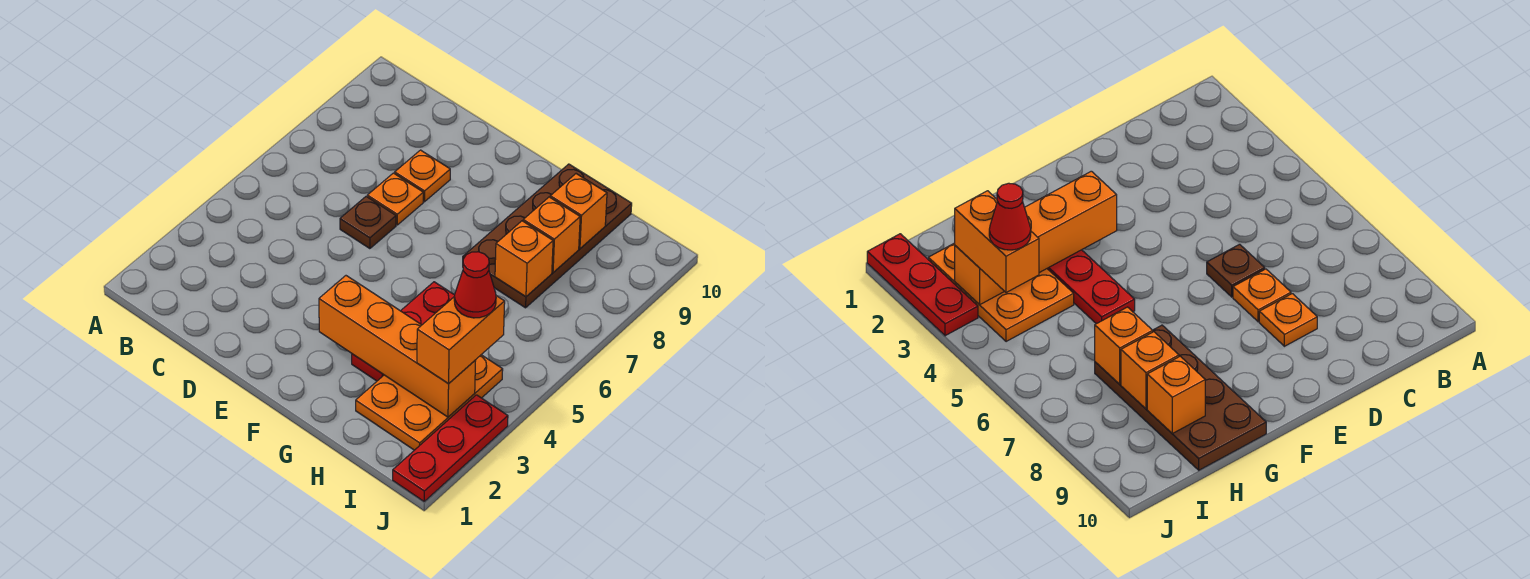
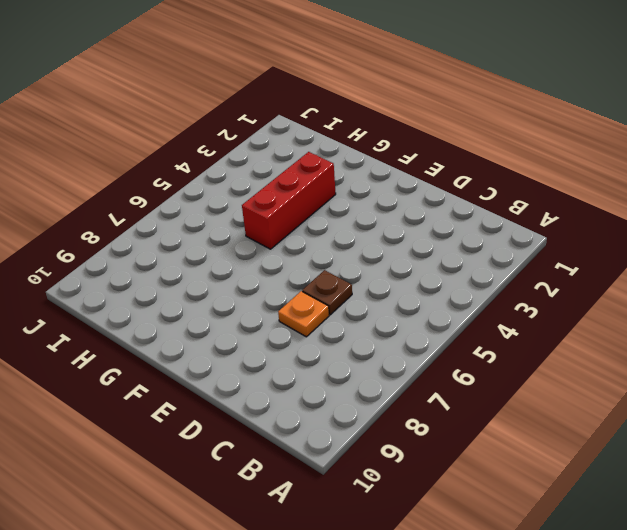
red brick G3:G5 level 1 -> red plate G3:G5 level 1
none -> orange plate D8 level 1
none -> brown plate G7:H10 level 1
none -> orange plate H2:I4 level 1

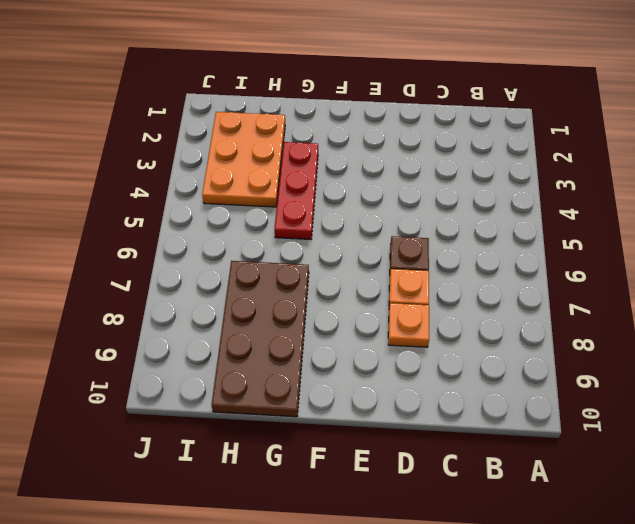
none -> red plate J1:J3 level 1
none -> orange brick F3:I3 level 2
none -> orange brick H7 level 2

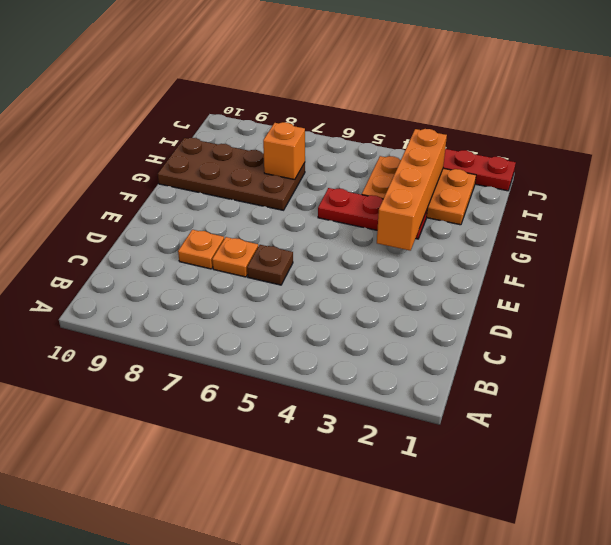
none -> orange brick H8 level 2
none -> orange brick H9 level 2
none -> orange brick I3:I4 level 3

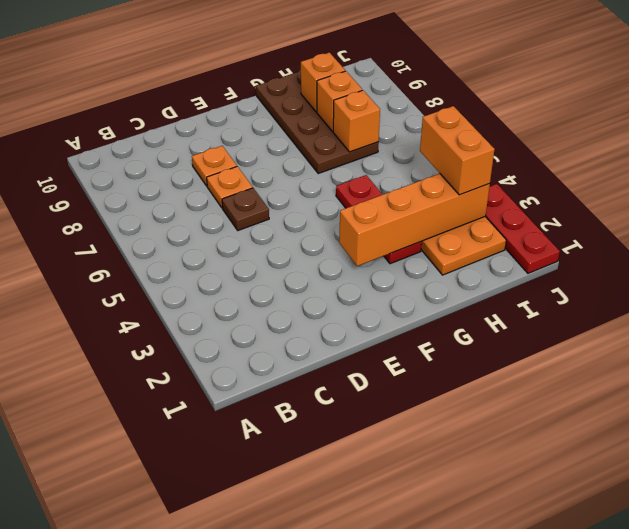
none -> red cone I4 level 4

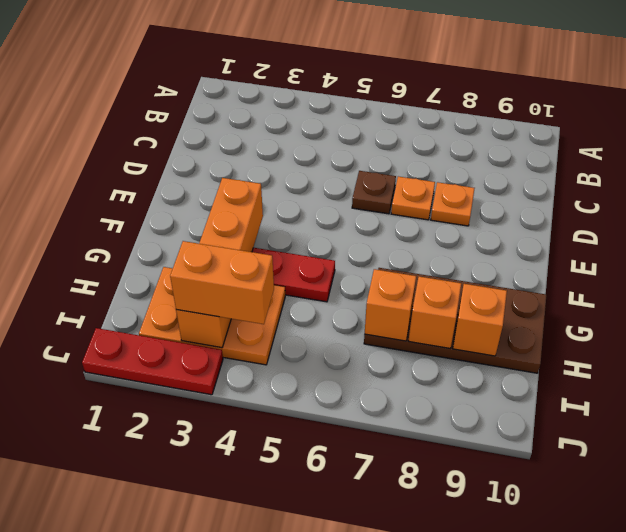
none -> red cone I4 level 4

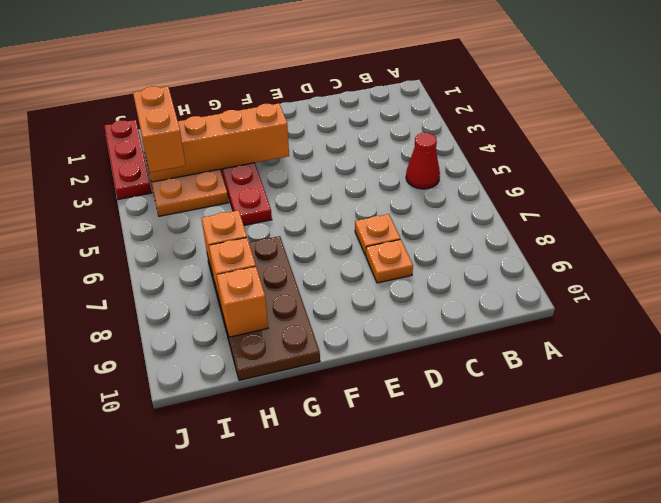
red cone B5 level 1 -> red cone I4 level 4
none -> brown plate D6 level 1

